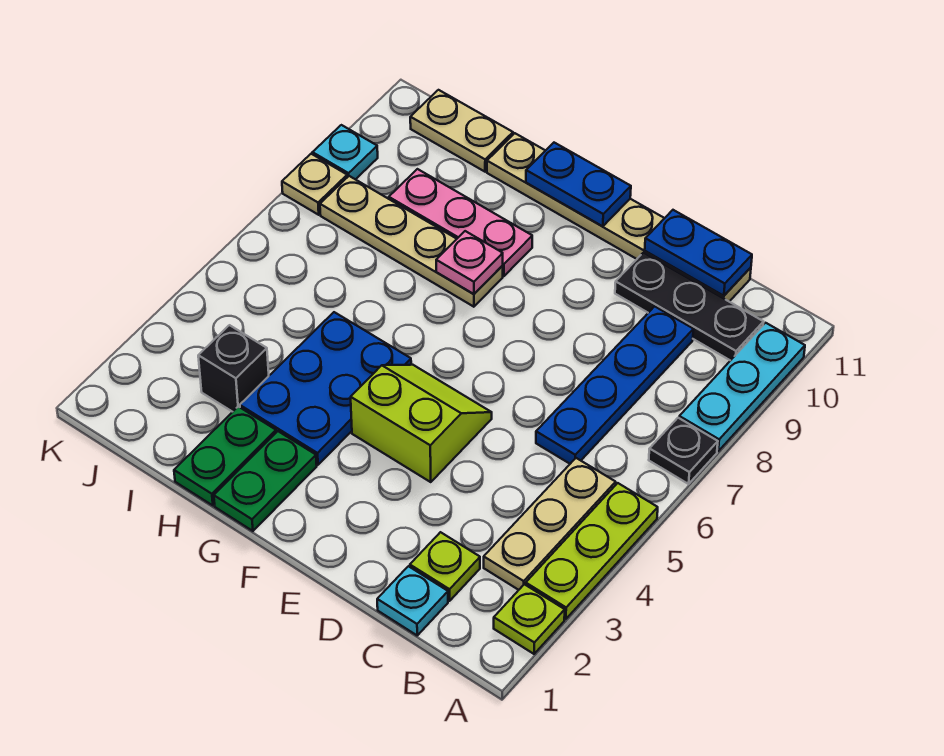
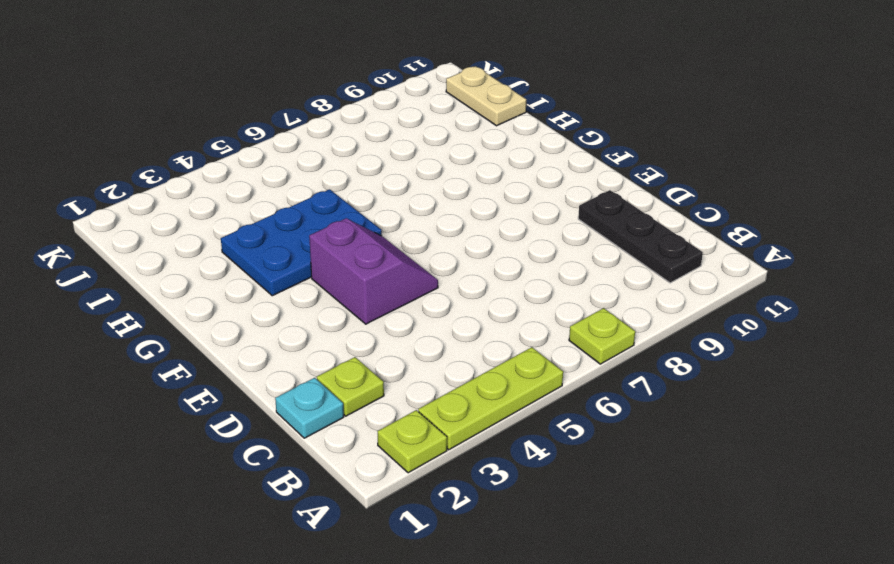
lime plate A7 level 1 -> black plate A7 level 1
purple slope E4:F5 level 1 top 4 -> lime slope E4:F5 level 1 top 4
none -> cyan plate A8:A10 level 1
none -> tan plate B3:B5 level 1
none -> blue plate C6:C9 level 1

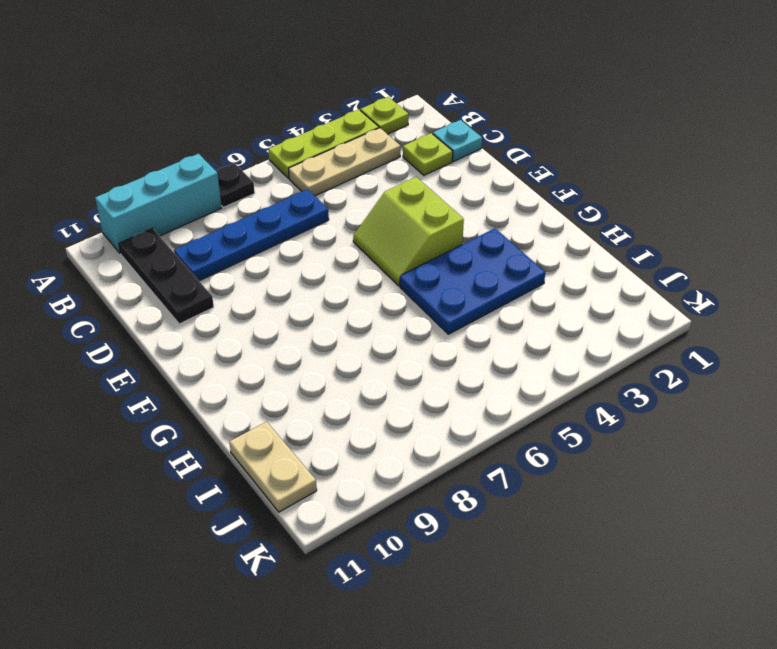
cyan brick A8:A10 level 1 -> cyan plate A8:A10 level 1
none -> tan plate C11:H11 level 1
none -> green plate G1:G2 level 1
none -> tan plate G8:J8 level 1

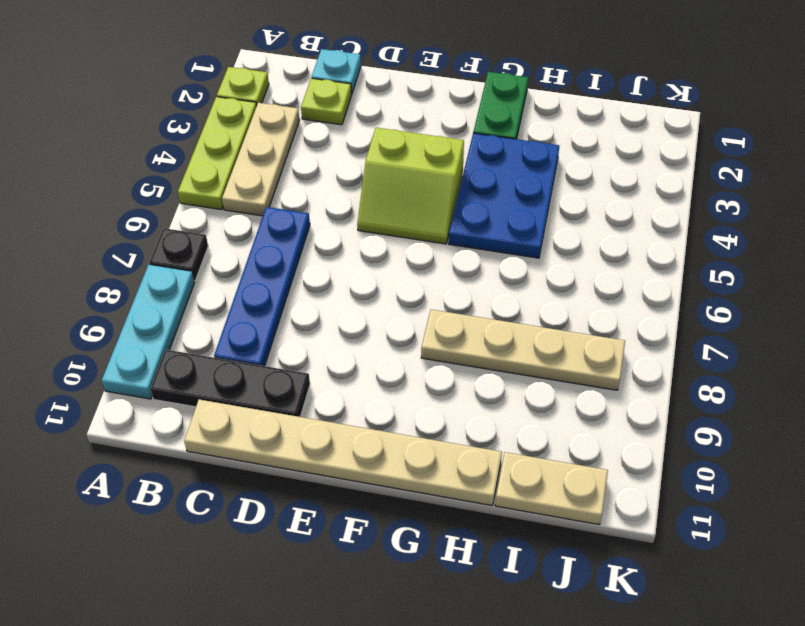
none -> pink plate G9:I9 level 1
none -> green plate H1:H2 level 1
none -> black brick I3 level 1

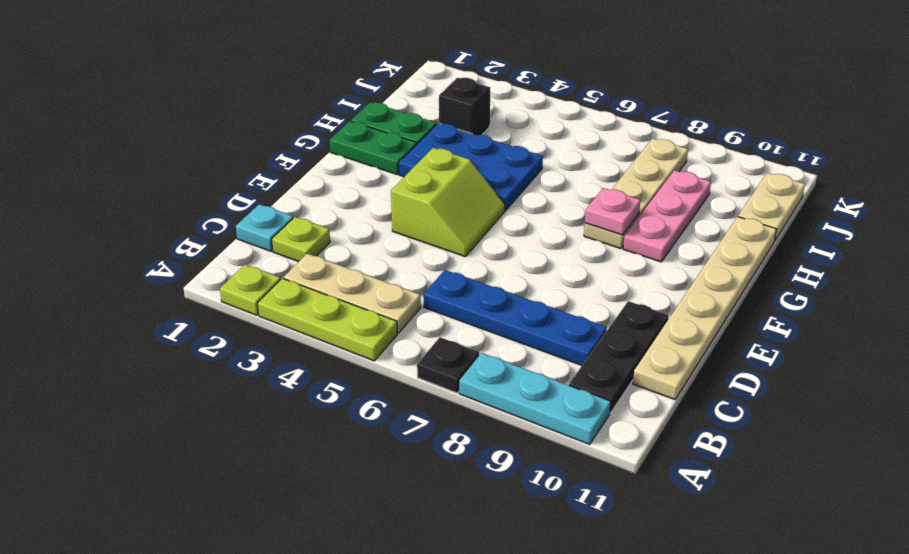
none -> tan plate K8 level 1
none -> cyan plate K9 level 1
none -> blue plate C11:D11 level 2

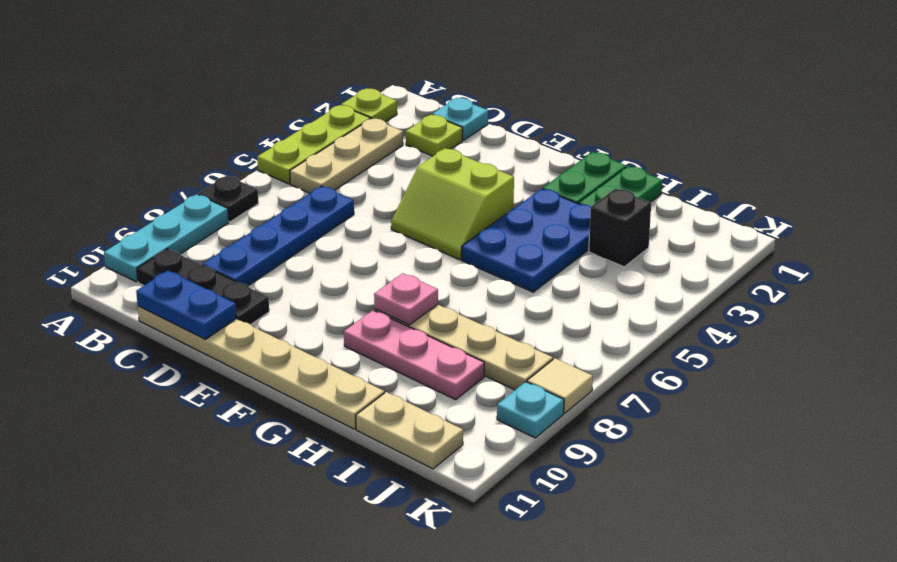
tan tile K8 level 1 -> tan plate K8 level 1
none -> blue plate F11:G11 level 2

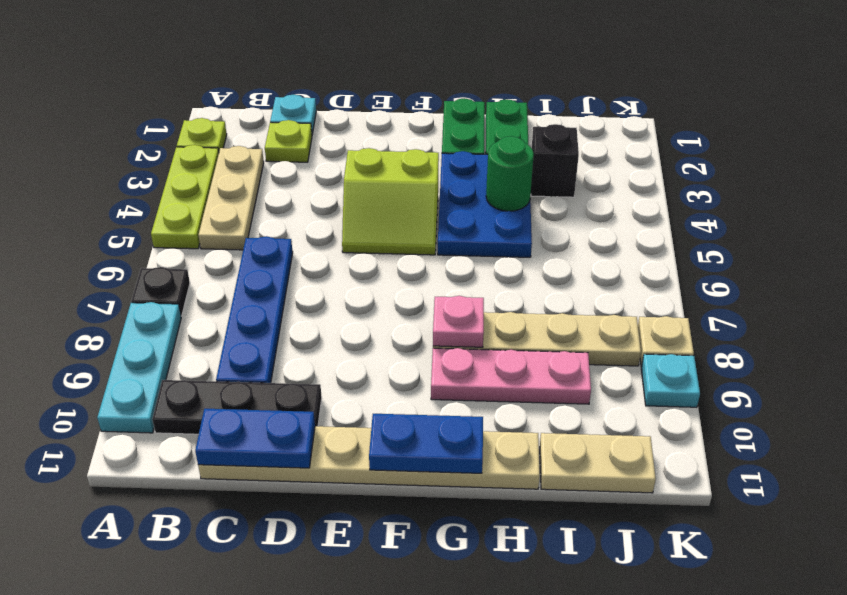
green round brick H4 level 2 -> none

